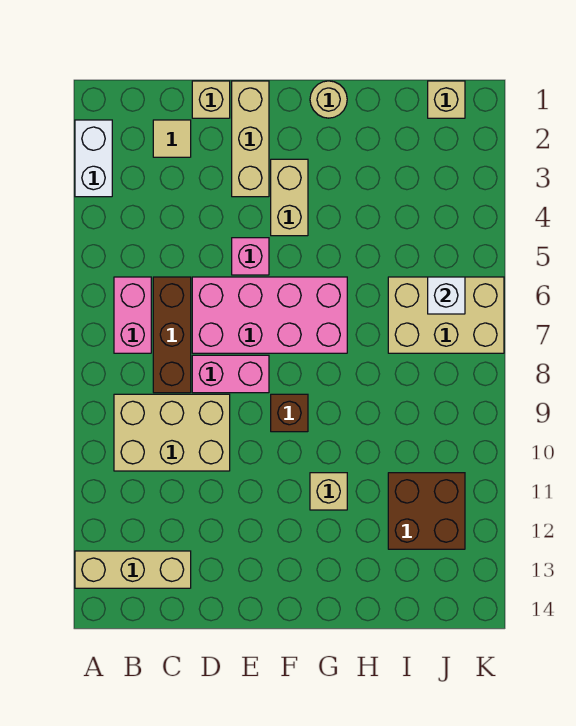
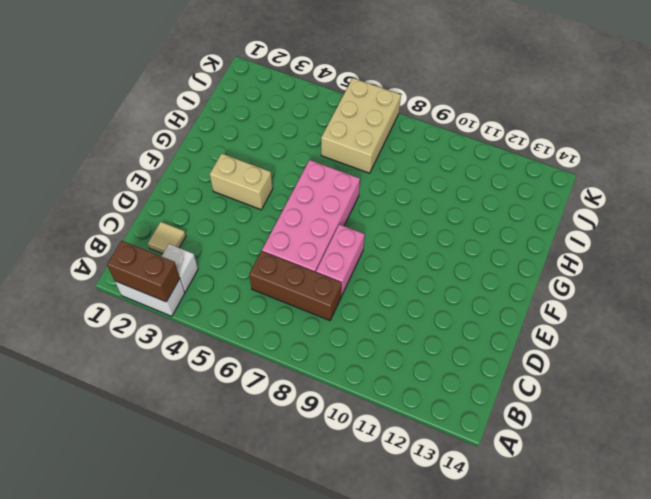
brown brick A2:A3 level 2 -> none
white brick B3 level 1 -> white brick J6 level 2
none -> tan brick A13:C13 level 1
none -> pink brick B6:B7 level 1
none -> tan brick B9:D10 level 1

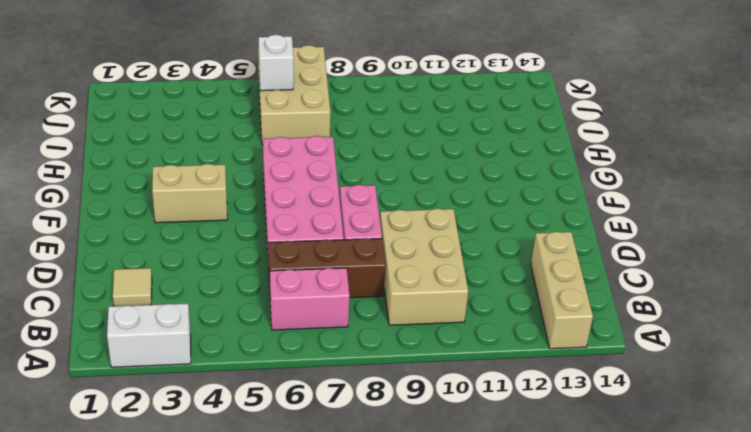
none -> tan brick D1 level 1
none -> tan brick E1:E3 level 1
none -> pink brick E5 level 1

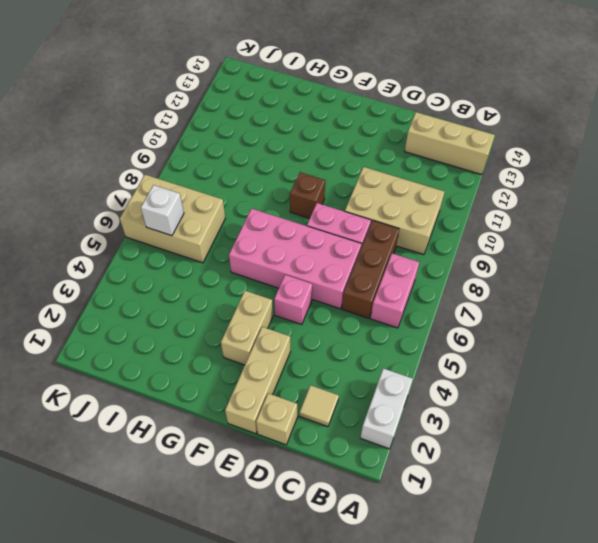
none -> tan round brick G1 level 1
none -> tan brick G11 level 1
none -> brown brick I11:J12 level 1

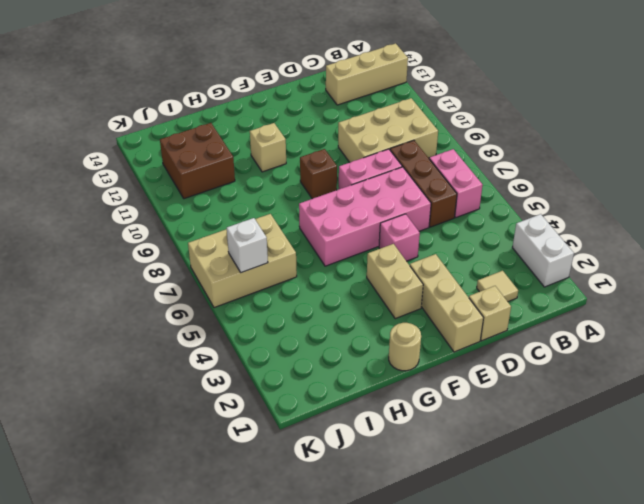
none -> tan brick J1 level 1

